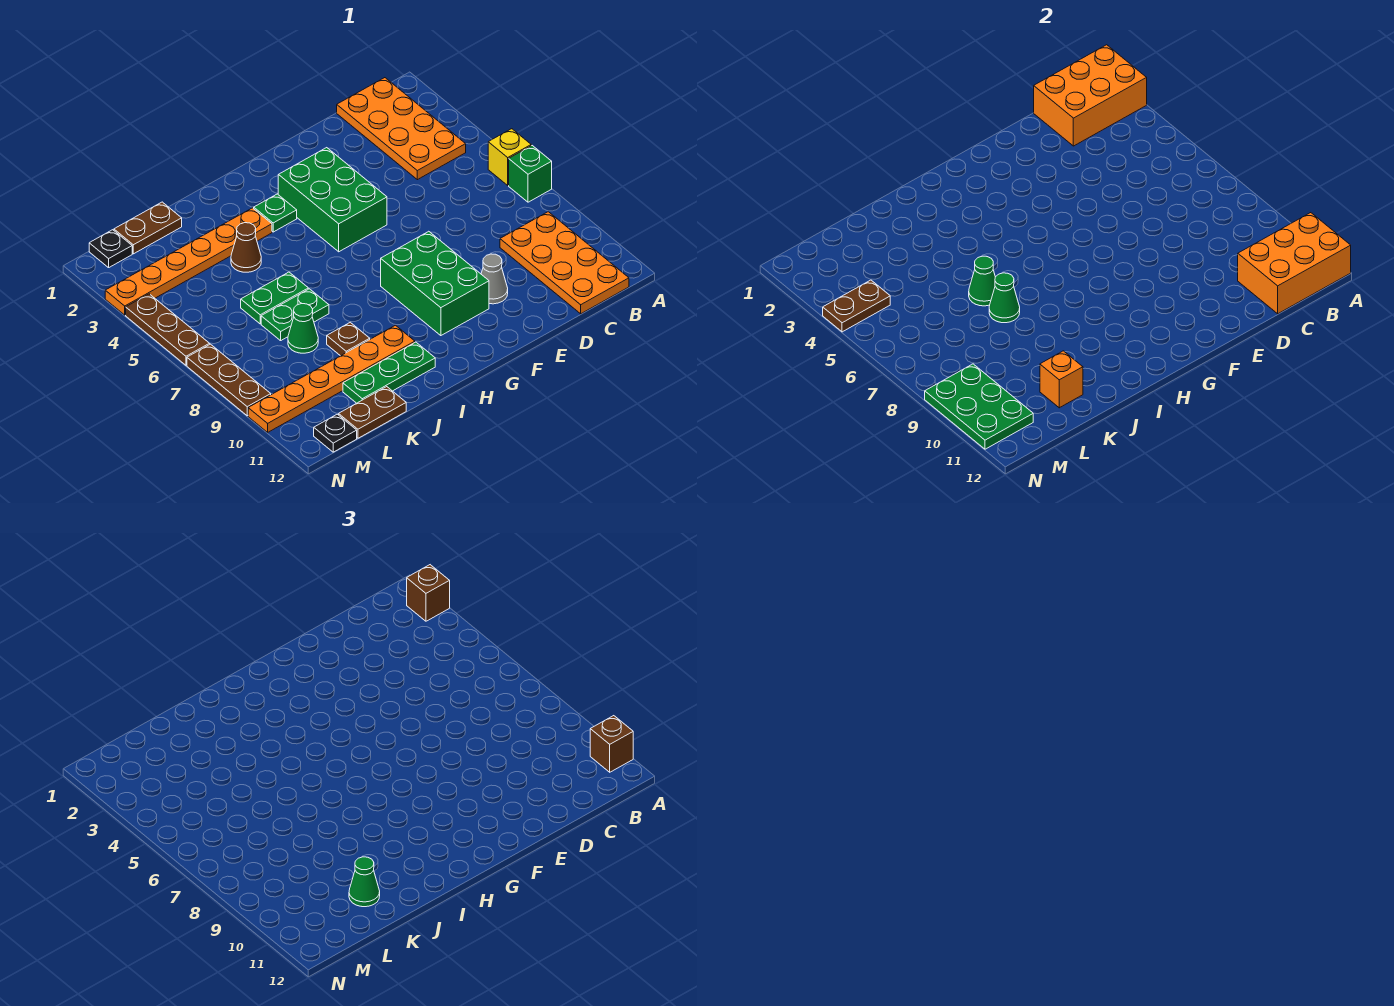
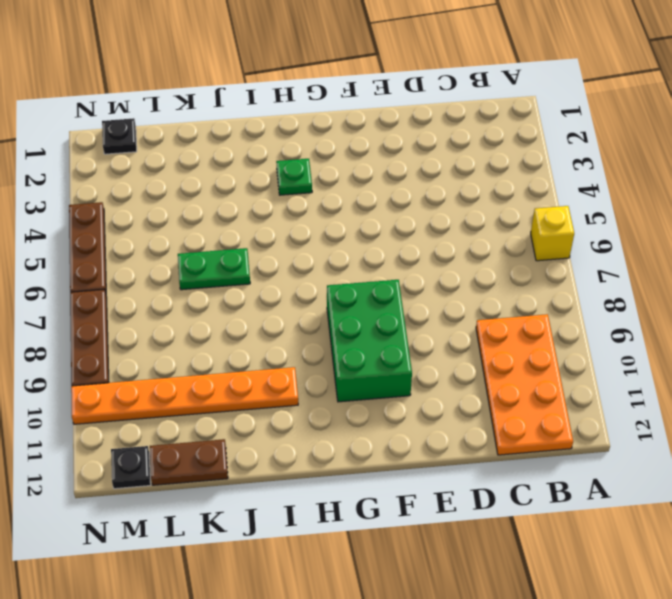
none -> green brick A7 level 1
none -> orange plate B1:C4 level 1
none -> grey cone E10 level 1
none -> green brick F3:G5 level 1

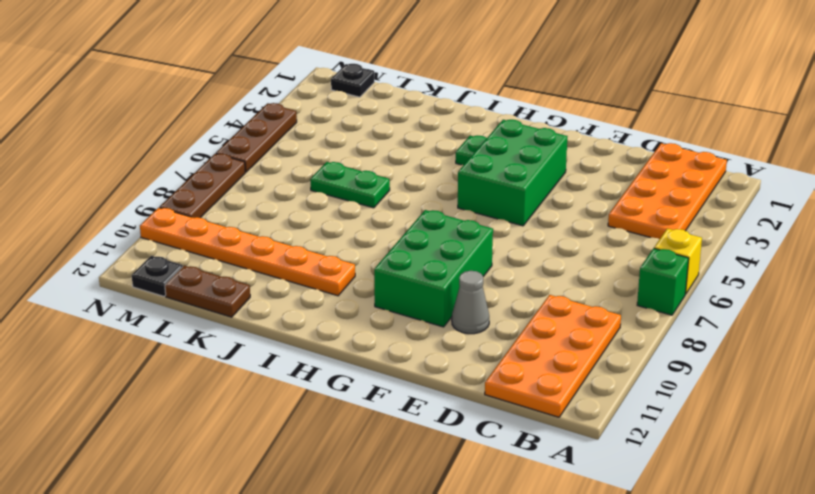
none -> orange plate I3:N3 level 1
none -> green plate I11:K11 level 1
none -> brown cone J4 level 1
none -> green plate J7:K7 level 1

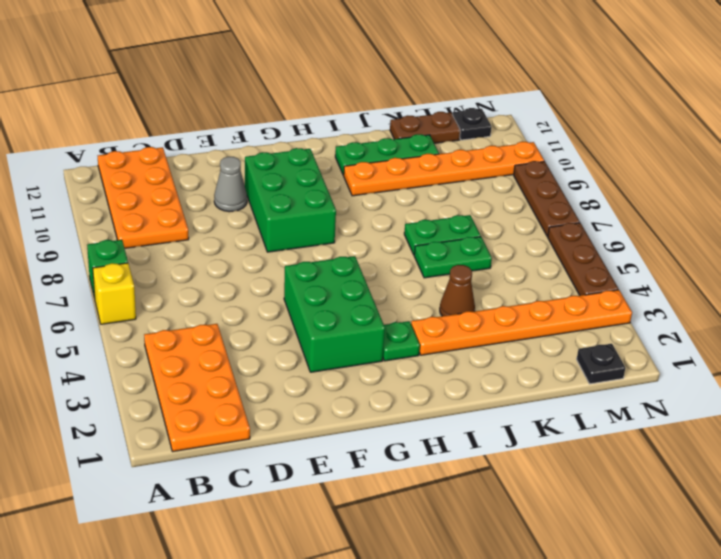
none -> brown plate J9 level 1
none -> brown plate K1:L1 level 1
none -> green cone K8 level 1
none -> orange brick A1:C2 level 2

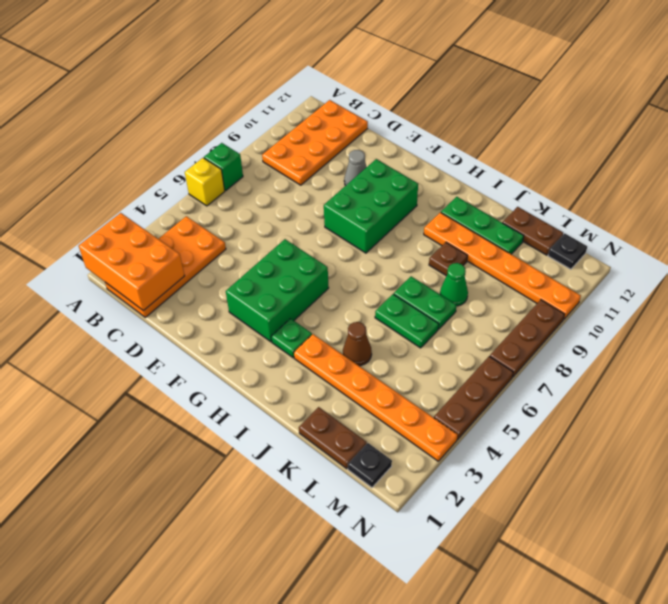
none -> orange brick A11:C12 level 2
none -> green cone J6 level 2
none -> green cone J7 level 2
none -> orange brick K11 level 2

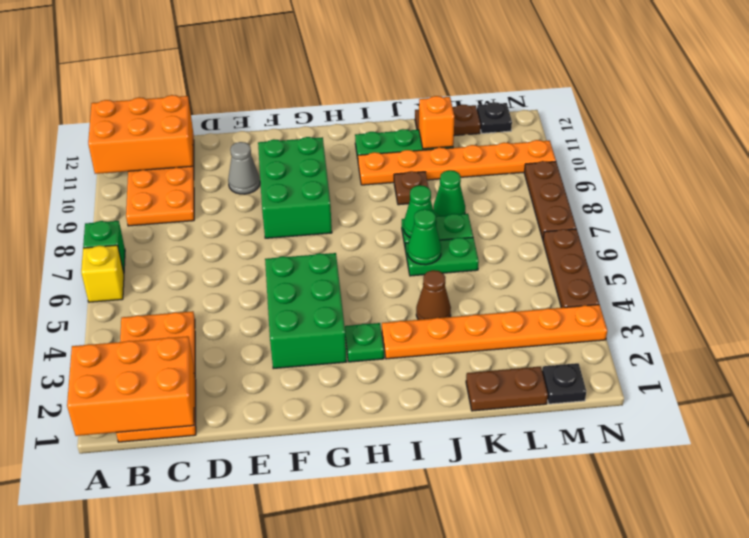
none -> brown plate M4:N4 level 2
none -> green plate M9:N11 level 2
none -> brown brick A2 level 3
none -> brown brick A11 level 3

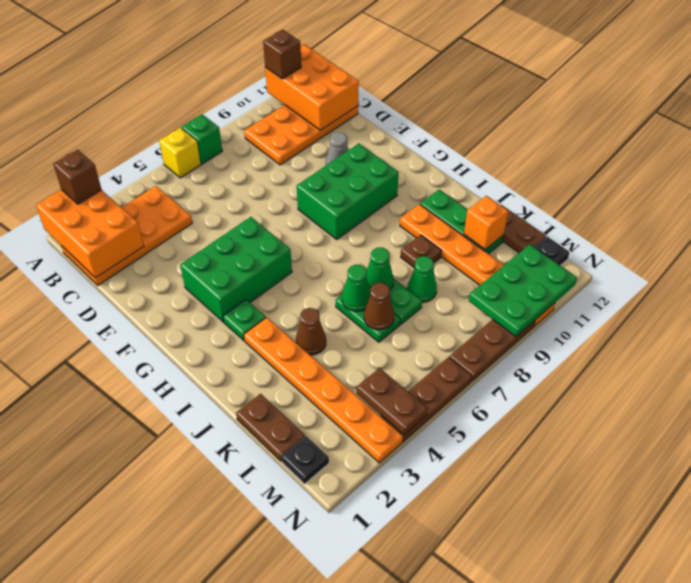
brown cone K6 level 2 -> none
none -> green cone K11 level 3

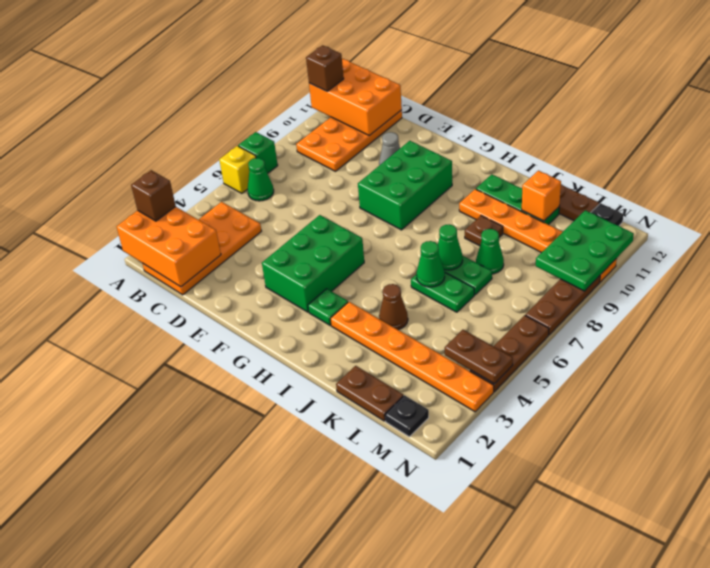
green cone B6 level 1 -> green cone K11 level 3

